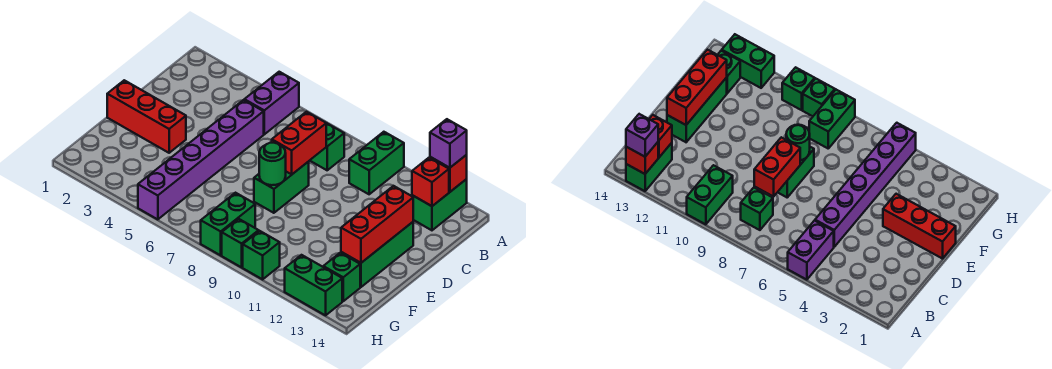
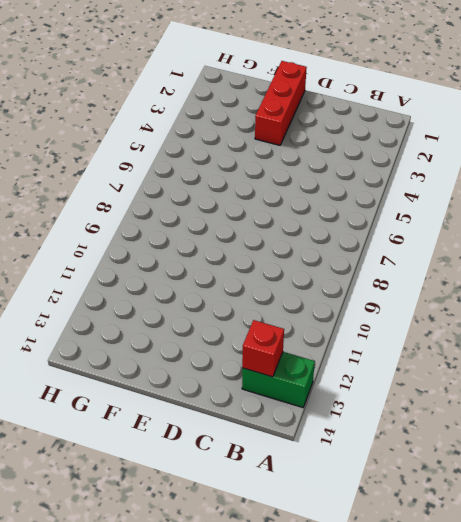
none -> purple brick A5:B5 level 1
none -> green brick A10:B10 level 1
none -> green brick B8 level 1

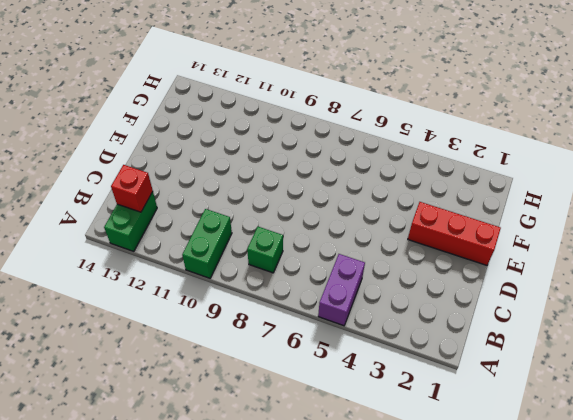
none -> purple brick C5:H5 level 1
none -> green brick D8:E8 level 1
none -> green brick D13:F13 level 1

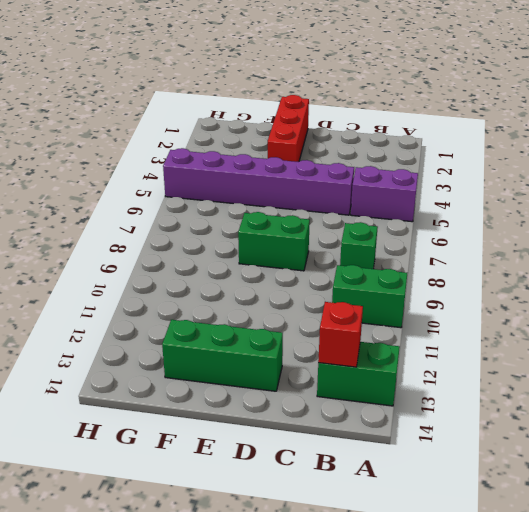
none -> green brick G8:H8 level 1
none -> green brick G13 level 1
none -> green brick H9 level 1

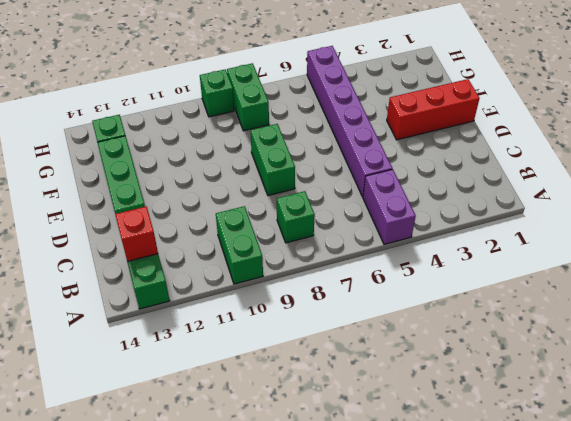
none -> green brick H10 level 1
none -> green brick H12:H13 level 1
none -> red brick A13 level 2

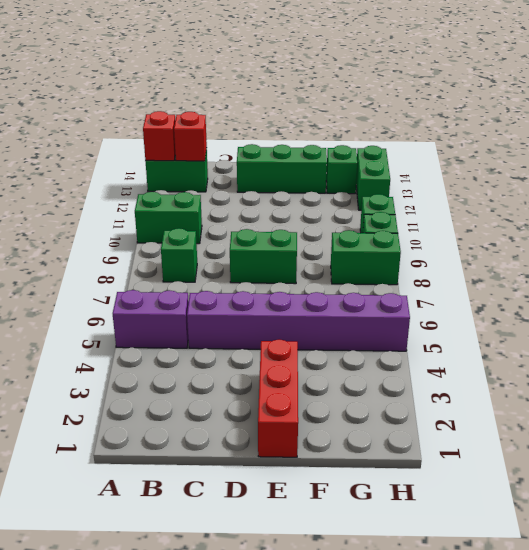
none -> red brick C8:D8 level 2
none -> red brick D13:F13 level 2
none -> green round brick E8 level 2

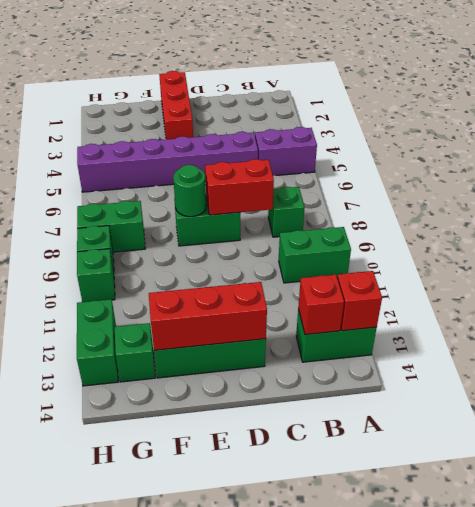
none -> purple brick A13 level 3

